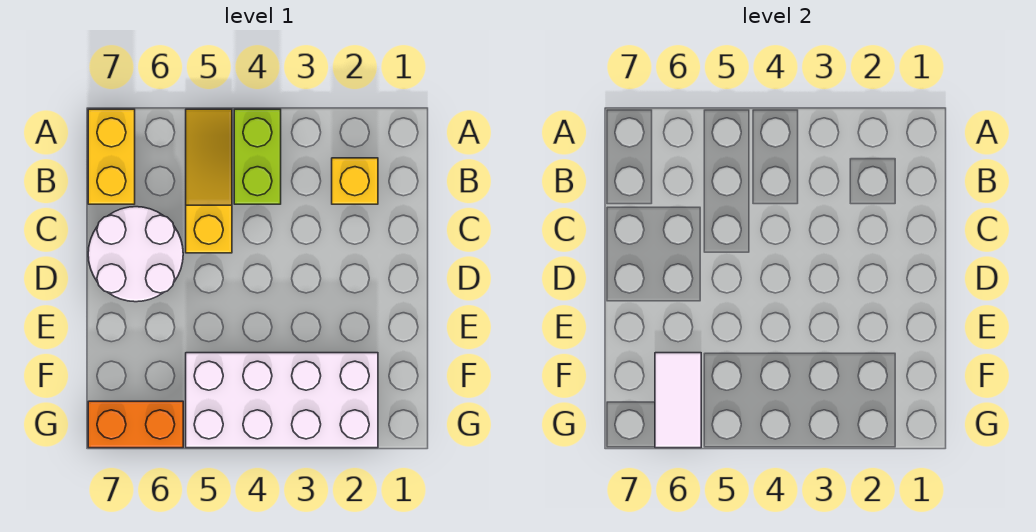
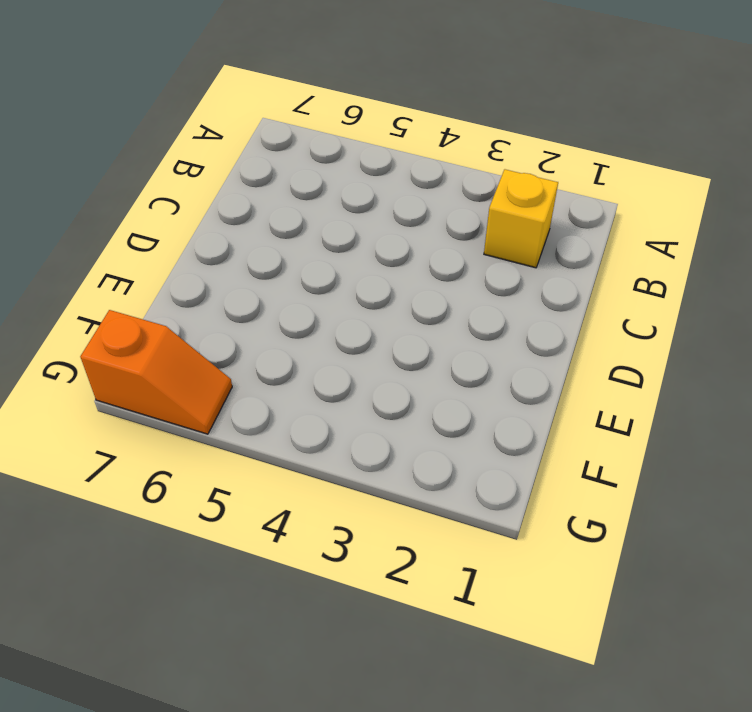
orange slope G6:G7 level 1 top 7 -> orange brick G6:G7 level 1
none -> lime brick A4:B4 level 1
none -> yellow slope A5:C5 level 1 top C

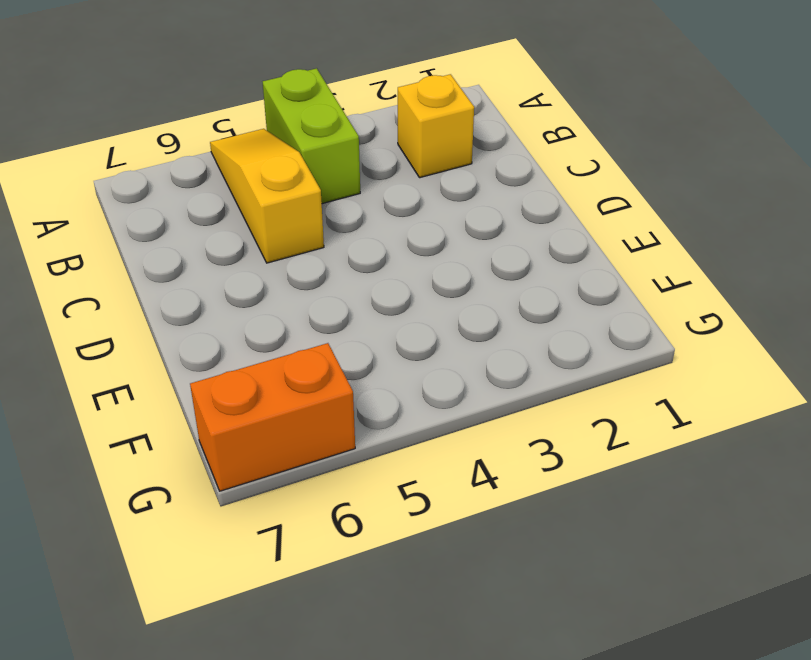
none -> yellow brick A7:B7 level 1
none -> white round brick C6:D7 level 1

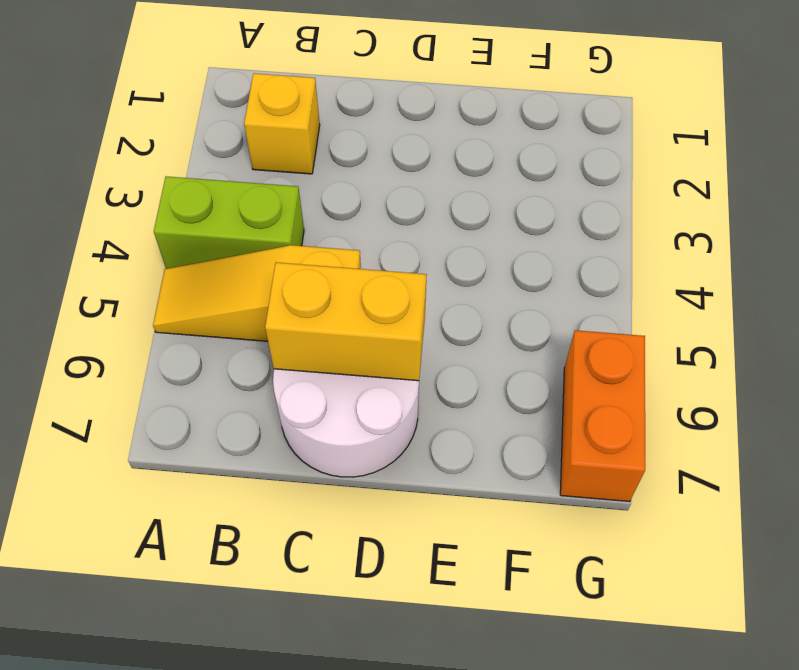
yellow brick C6:D6 level 2 -> yellow brick A7:B7 level 1
none -> white brick F2:G5 level 1
none -> white tile F6:G6 level 2

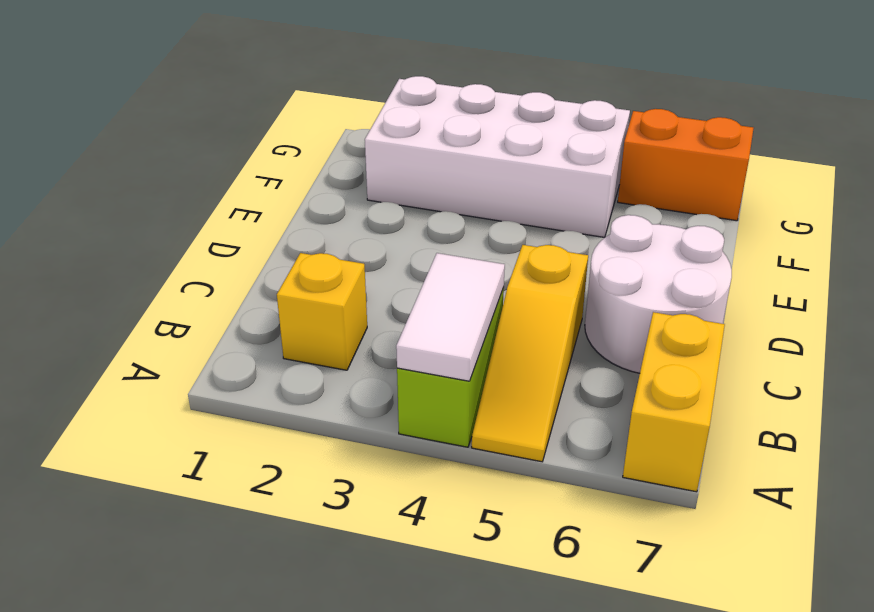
white tile A4:B4 level 2 -> white tile F6:G6 level 2

